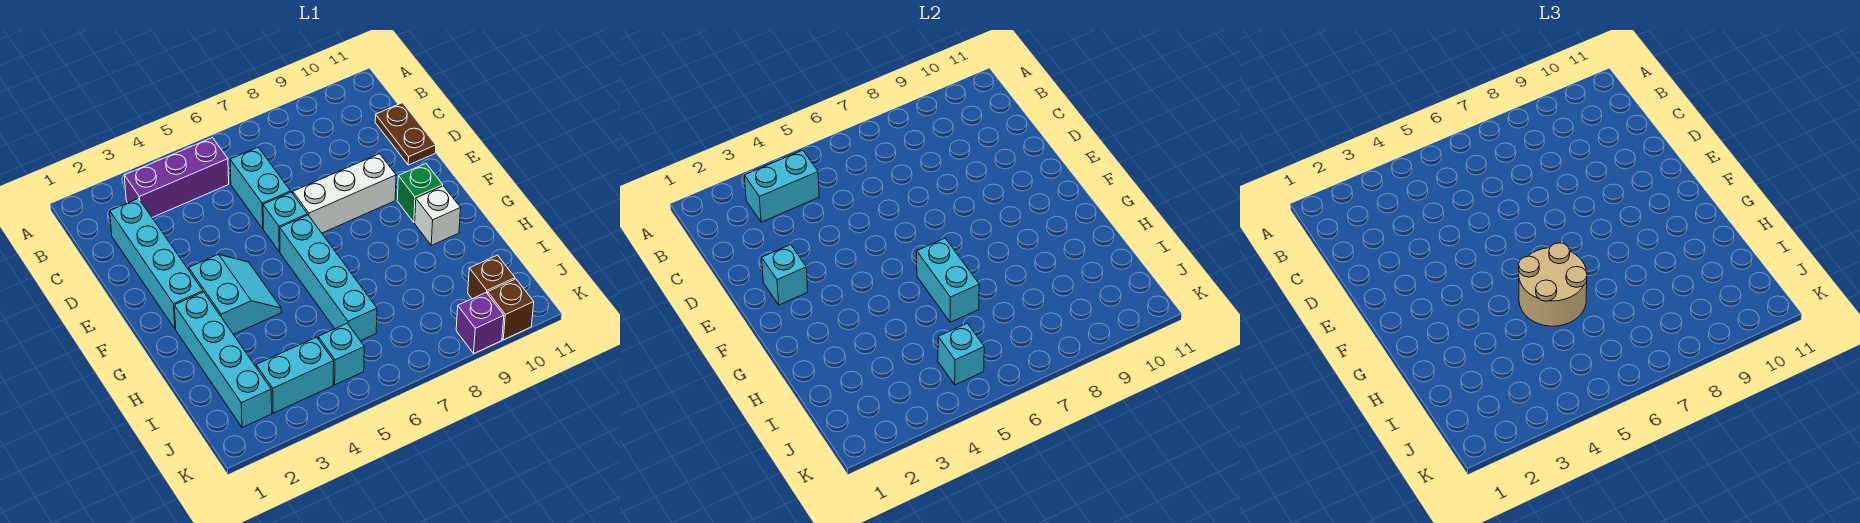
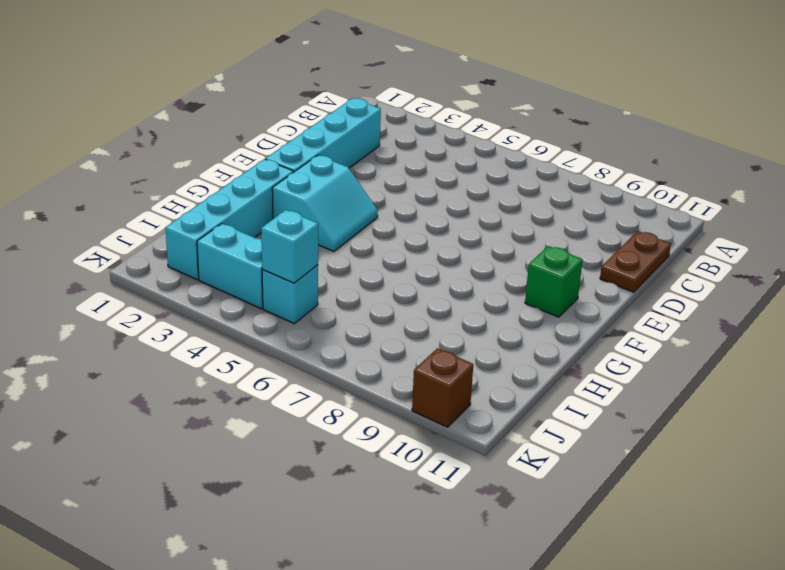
none -> purple brick B3:B5 level 1
none -> cyan brick C6:D6 level 1
none -> cyan brick E6 level 1

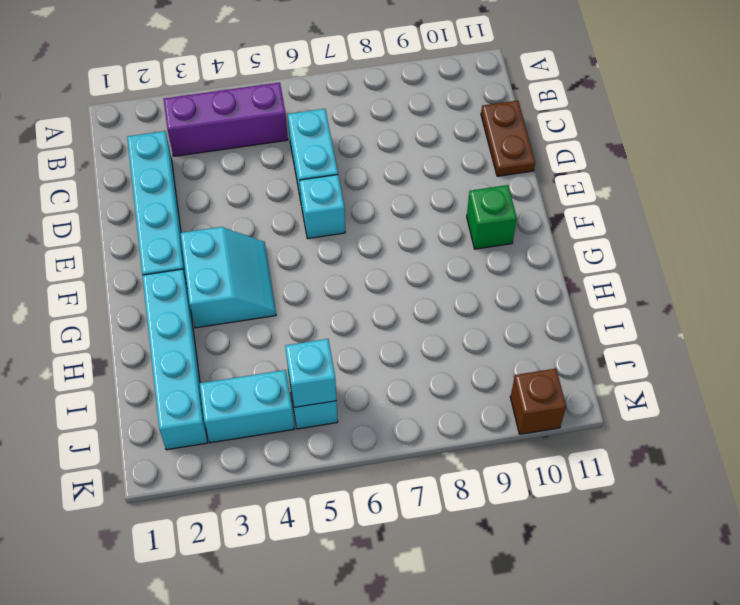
none -> white brick E7:E9 level 1
none -> cyan brick F6:I6 level 1
none -> white brick G10 level 1

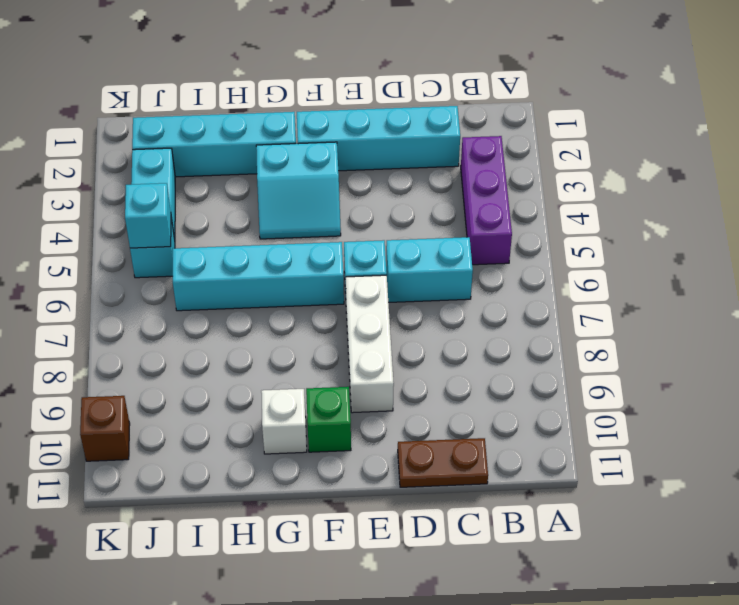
none -> brown brick J10 level 1
none -> purple brick K9 level 1
none -> cyan brick B3:B4 level 2

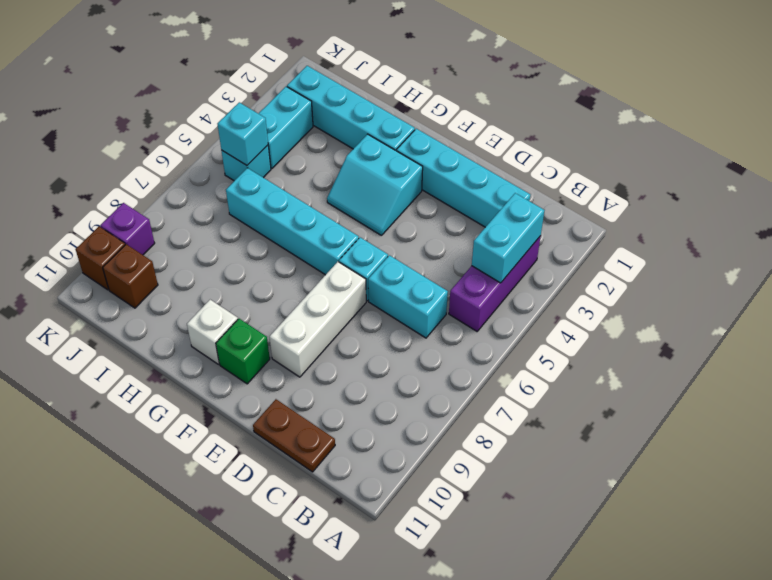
none -> cyan brick E2 level 2
none -> cyan brick G6:H6 level 2
none -> tan round brick G5:H6 level 3

